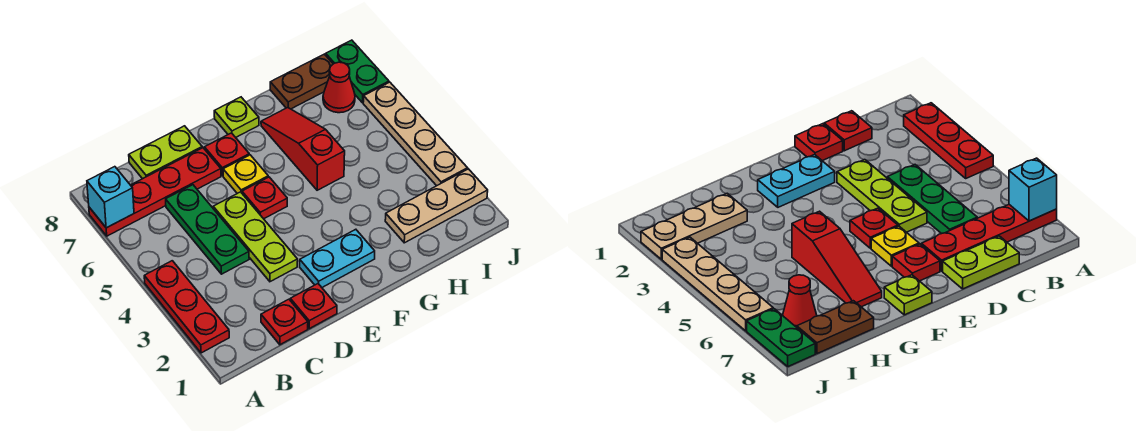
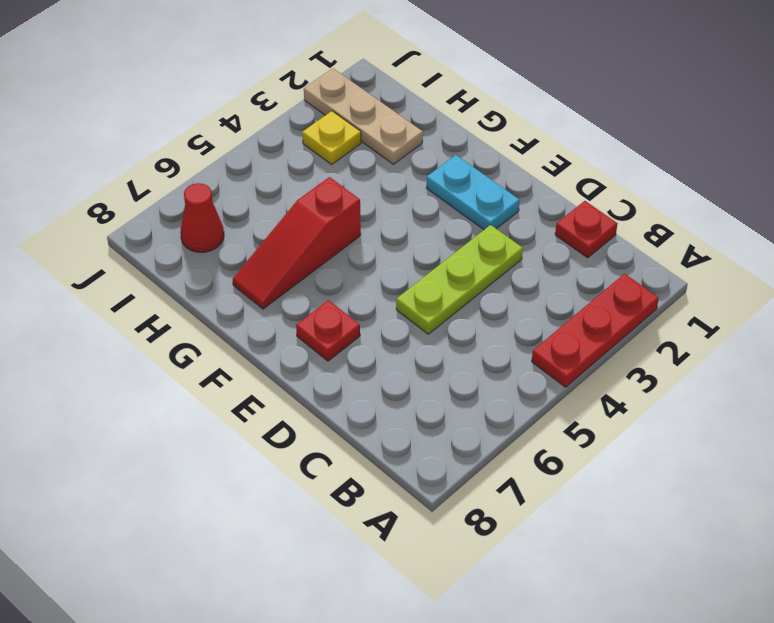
yellow plate I3 level 1 -> yellow plate E6 level 1
none -> red plate A7:D7 level 1
none -> green plate C4:C6 level 1
none -> lime plate C8:D8 level 1

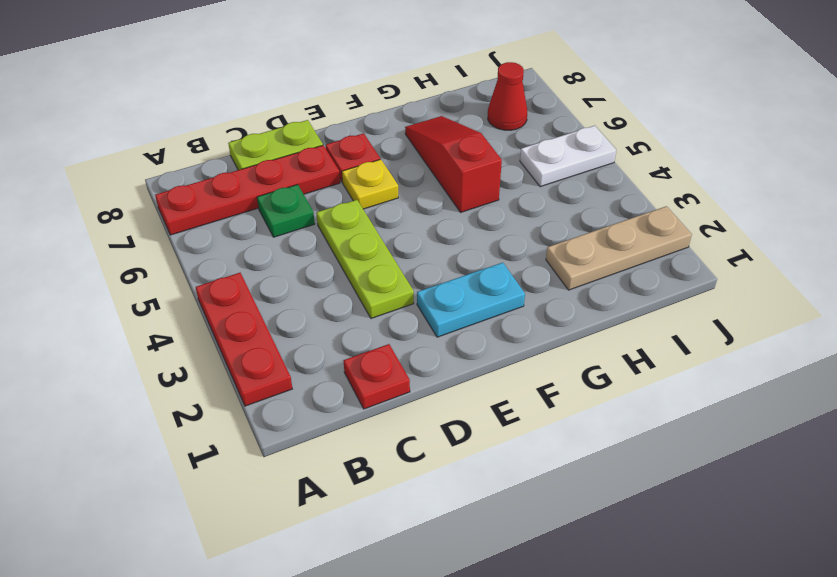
green plate C6 level 1 -> green plate C4:C6 level 1
white plate I5:J5 level 1 -> tan plate J3:J6 level 1
none -> red plate D1 level 1
none -> red plate E5 level 1
none -> lime plate F8 level 1

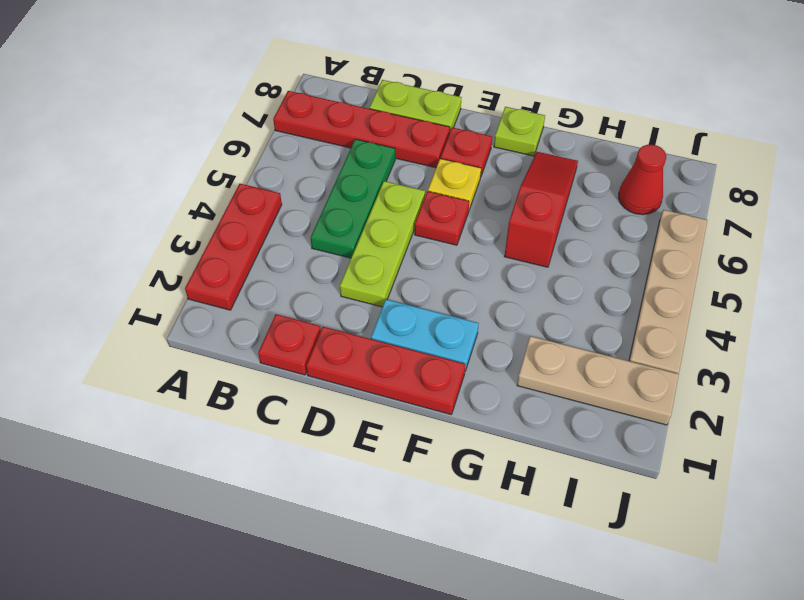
red plate D1:F1 level 1 -> red plate D1 level 1
none -> brown plate H8:I8 level 1
none -> green plate J7:J8 level 1
none -> cyan brick A7 level 2

